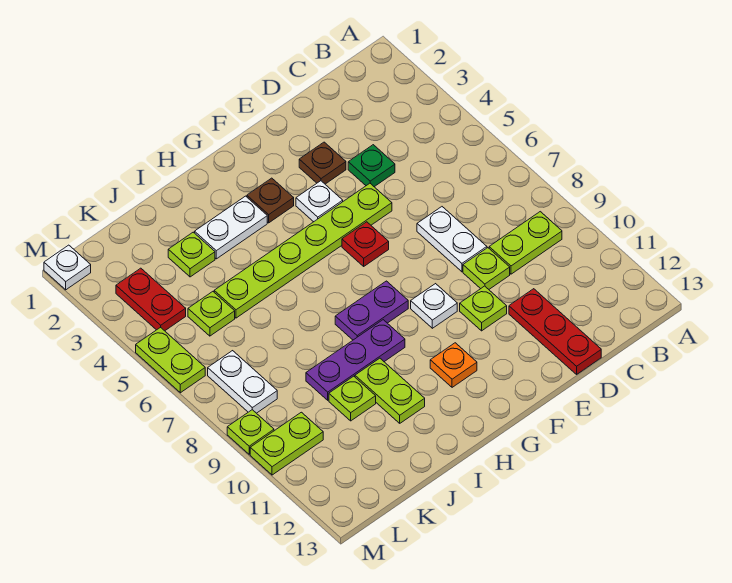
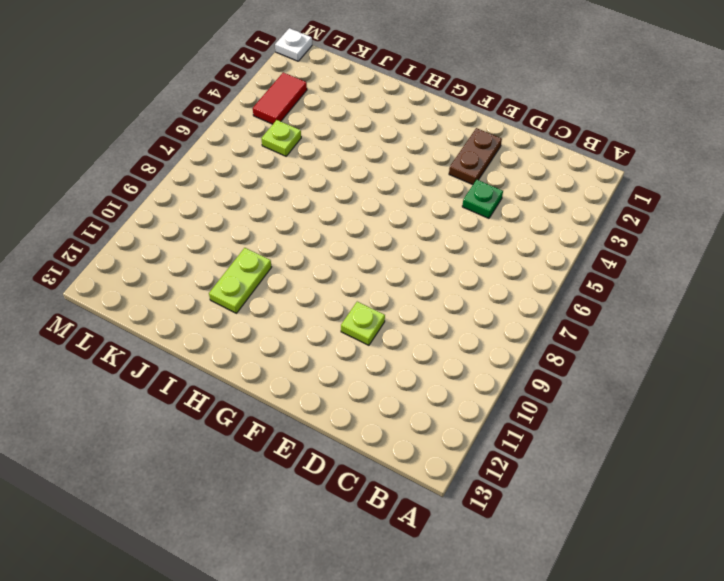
brown plate E2:E3 level 1 -> brown plate E3 level 1
red tile L3:L4 level 1 -> red plate L3:L4 level 1
none -> lime plate B9:C9 level 1
none -> white plate D7:D8 level 1
none -> lime plate D9 level 1

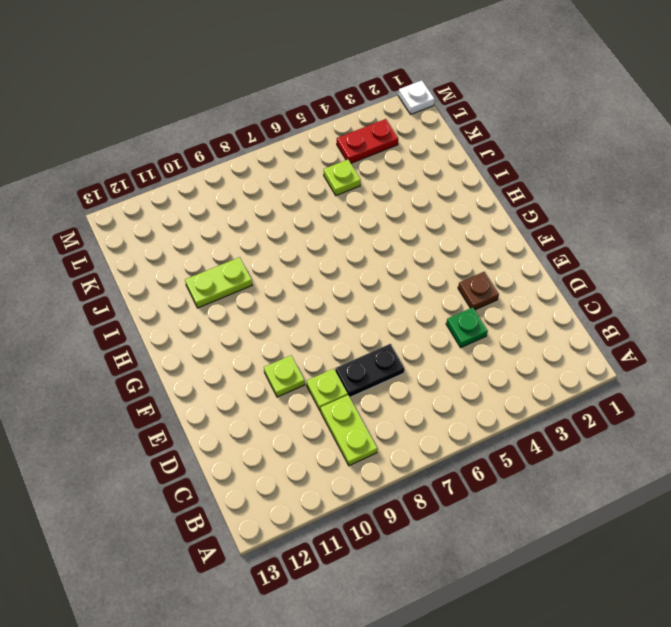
black plate D7:D8 level 1 -> white plate D7:D8 level 1
none -> red plate D11:D13 level 1
none -> lime plate E5:J5 level 1
none -> white plate F4 level 1

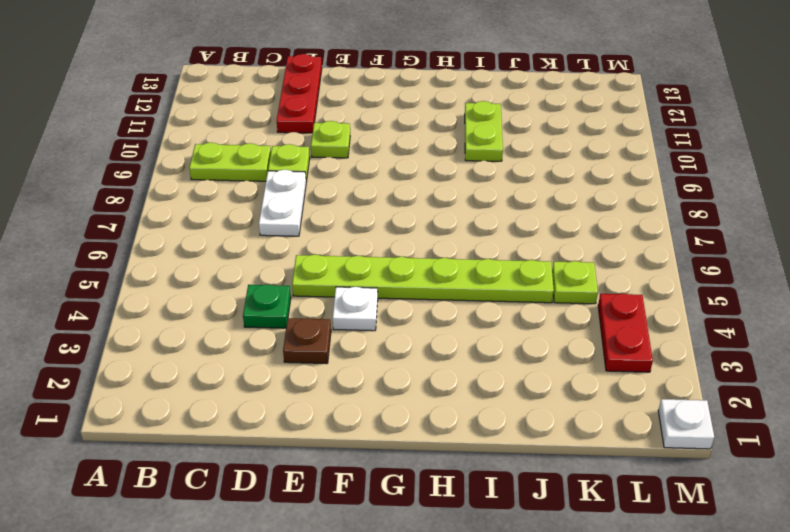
none -> red plate F6 level 1
none -> white plate F9 level 1
none -> brown plate G3 level 1

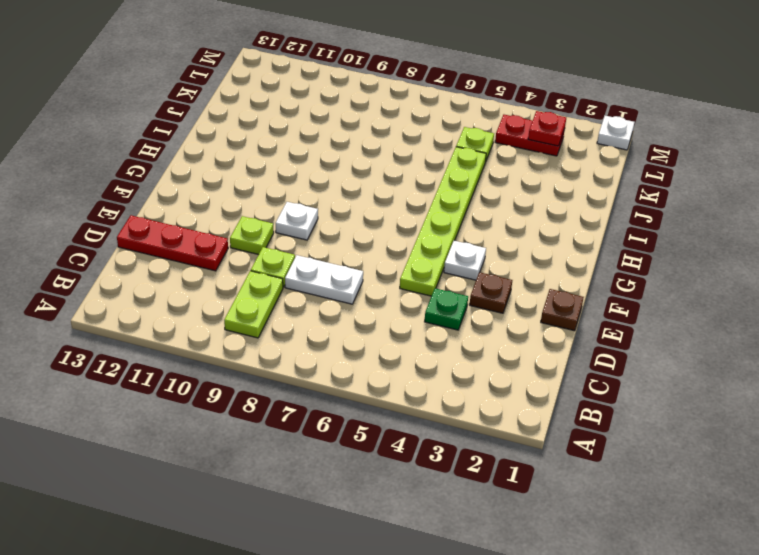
brown plate E1 level 1 -> brown plate G3 level 1
red plate L3 level 2 -> red plate F6 level 1
none -> purple plate G8:H8 level 1
none -> orange plate G11 level 1
none -> white plate H3:I3 level 1

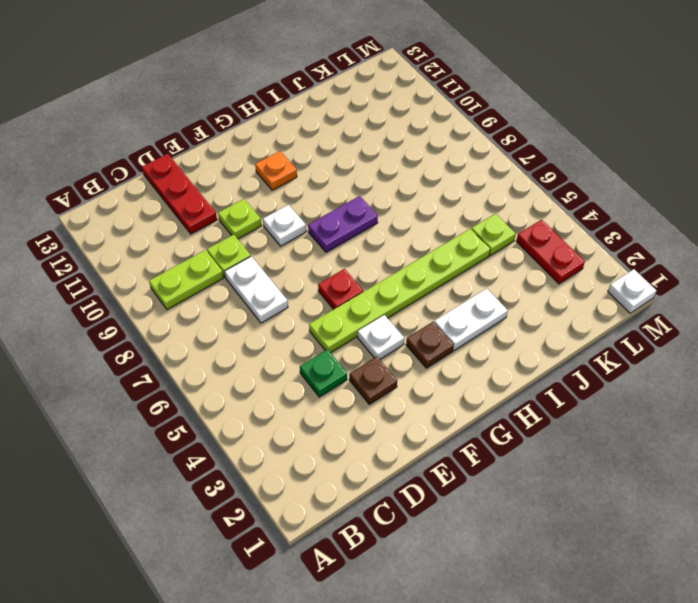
none -> purple plate H9:J9 level 1
none -> lime plate I10:I11 level 1
none -> lime plate J3 level 1

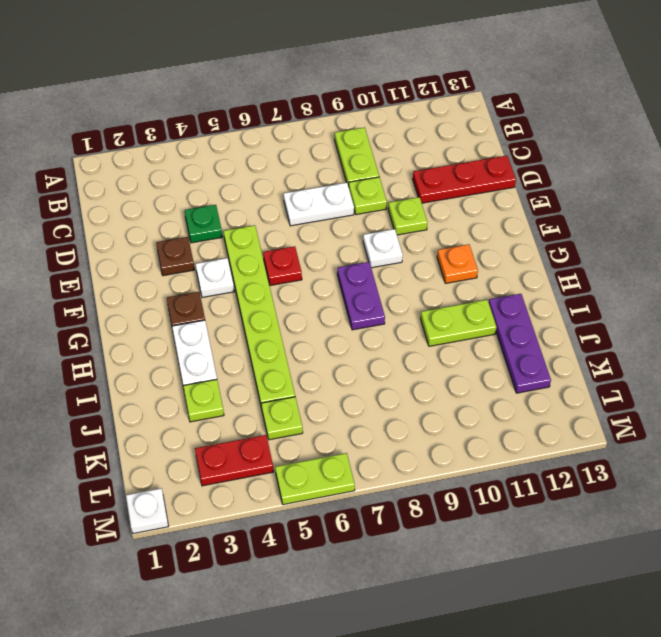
purple plate I12:K12 level 1 -> purple plate H9:J9 level 1
none -> lime plate J10 level 1
none -> white plate L7:L8 level 1
none -> lime plate L10:M10 level 1

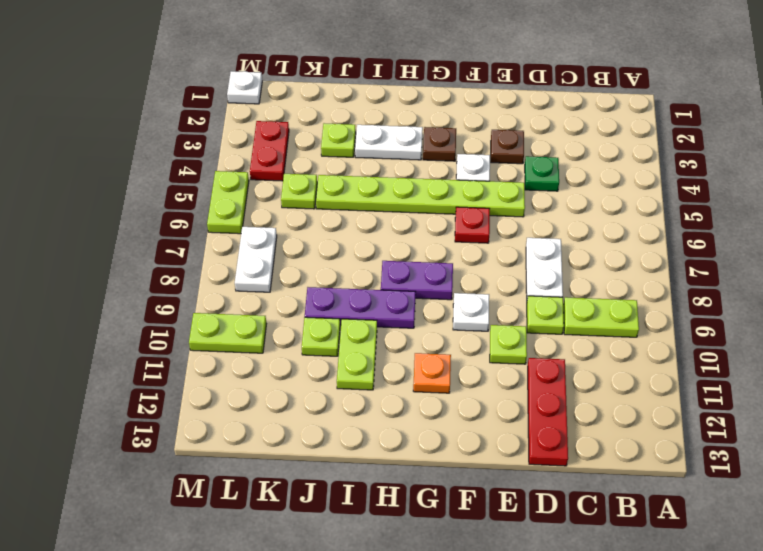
none -> lime plate M9 level 1

